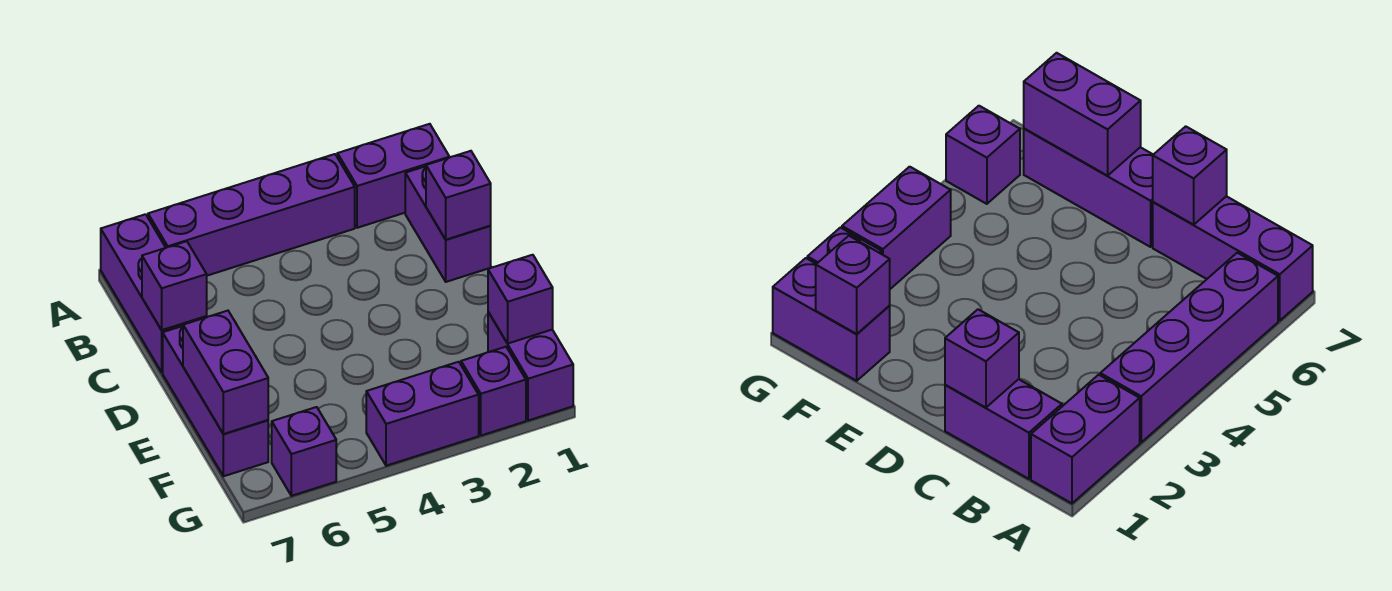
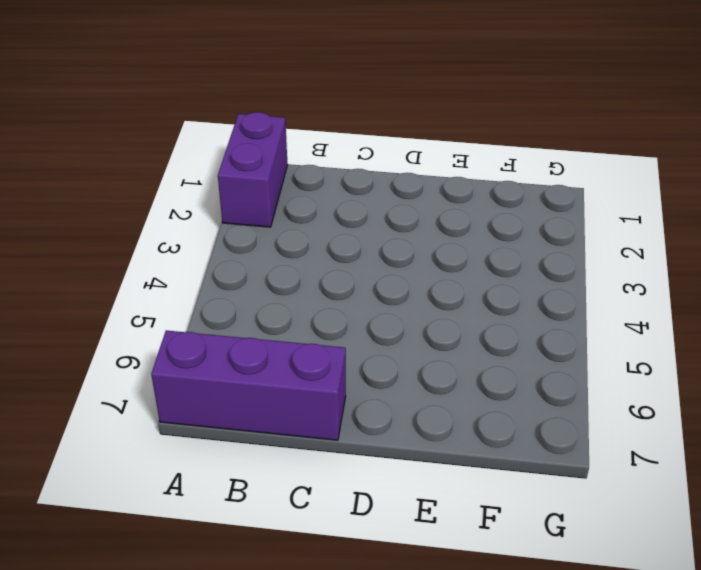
none -> purple brick A3:A6 level 1
none -> purple brick B1:C1 level 1
none -> purple brick D7:F7 level 1

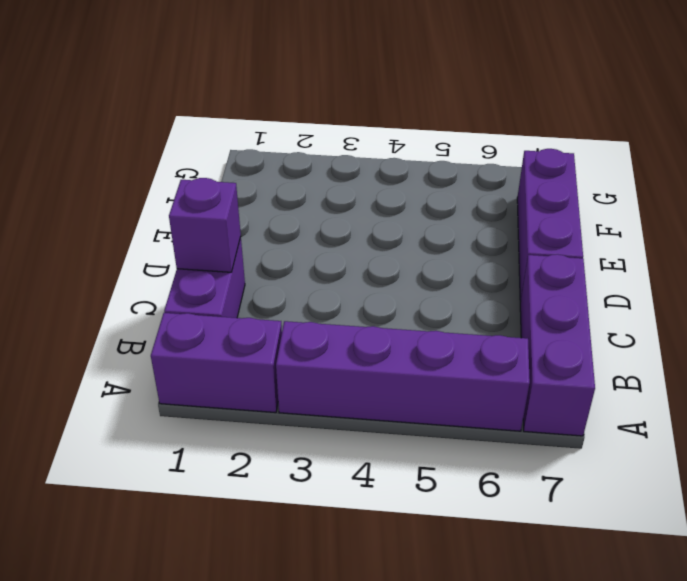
none -> purple brick F1:G1 level 1
none -> purple brick G2 level 1
none -> purple brick G3:G4 level 1

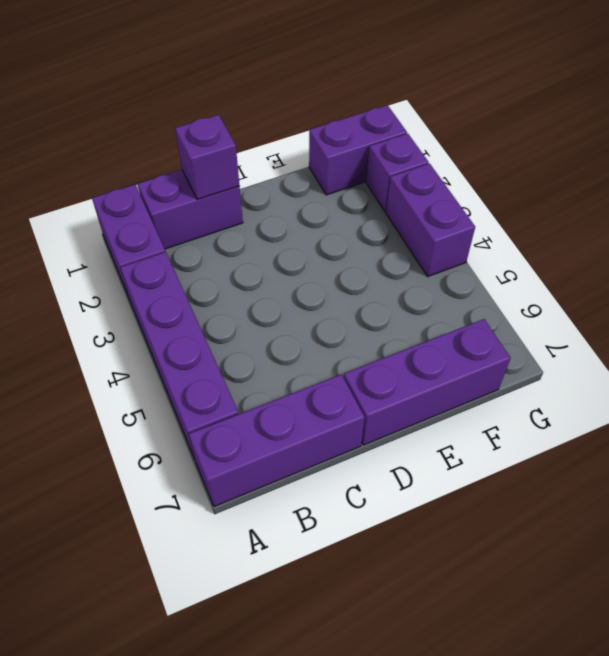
none -> purple brick G6 level 1
none -> purple brick C7 level 2
none -> purple brick E7:F7 level 2

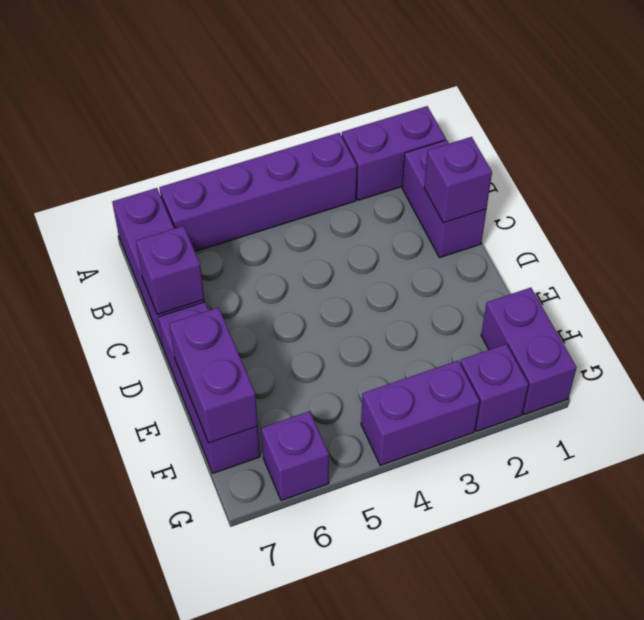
none -> purple brick F1 level 2

